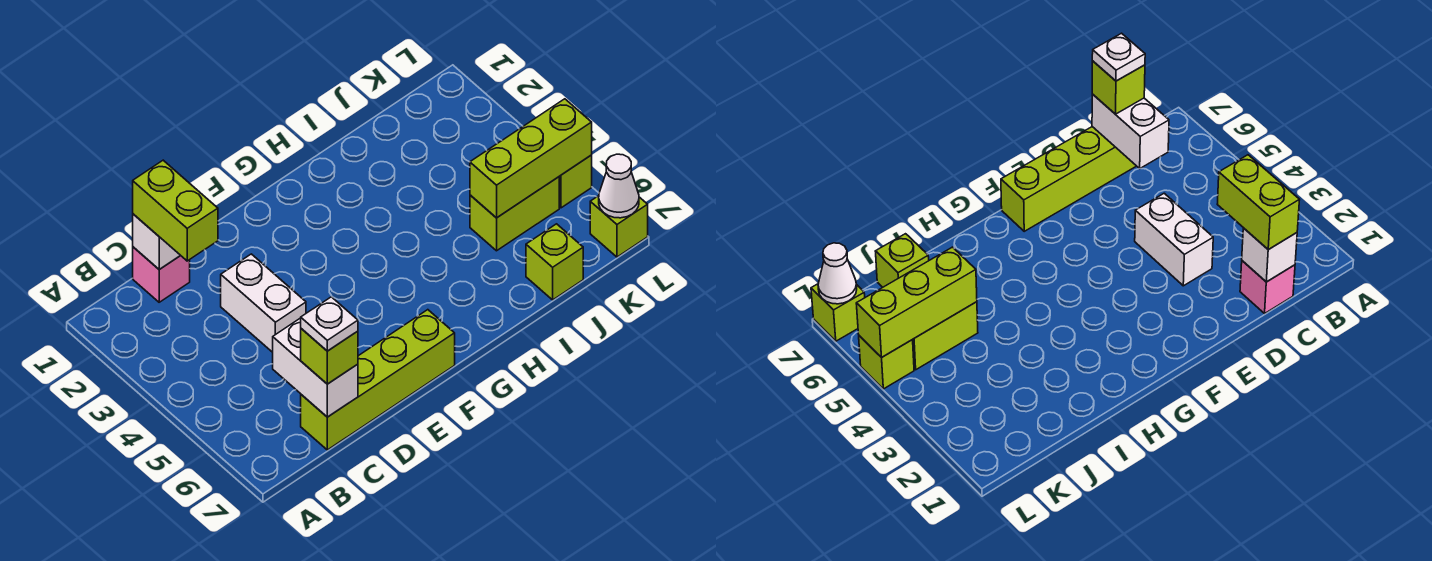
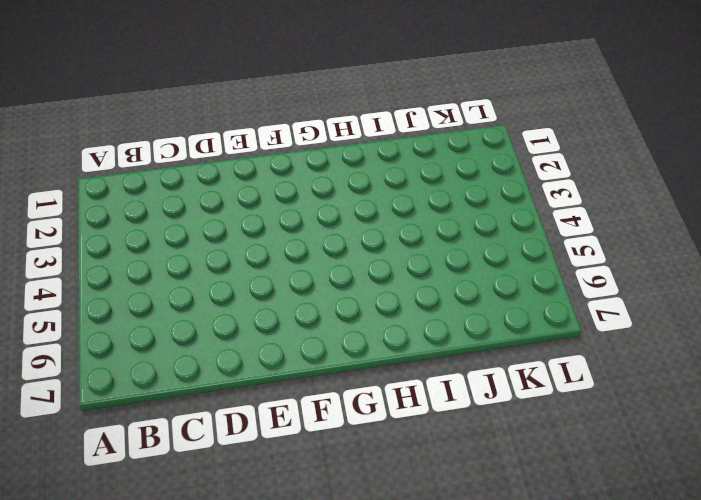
none -> pink brick C1 level 1
none -> lime brick C7:F7 level 1
none -> white brick D3:D4 level 1

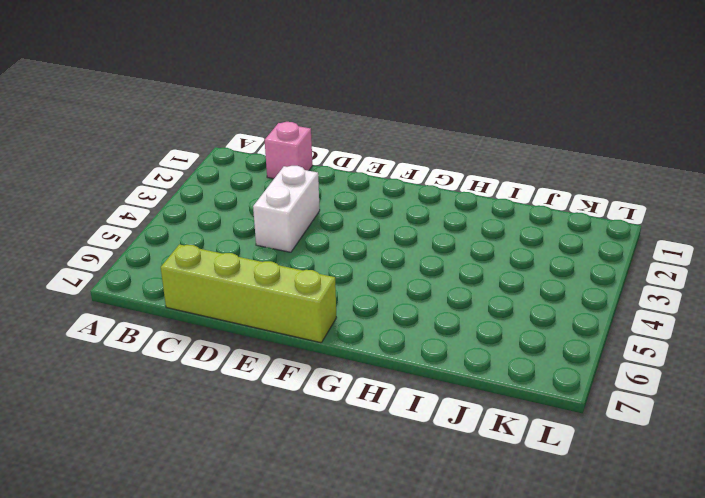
none -> lime brick J5:K5 level 1
none -> lime brick J7 level 1
none -> lime brick L5 level 1

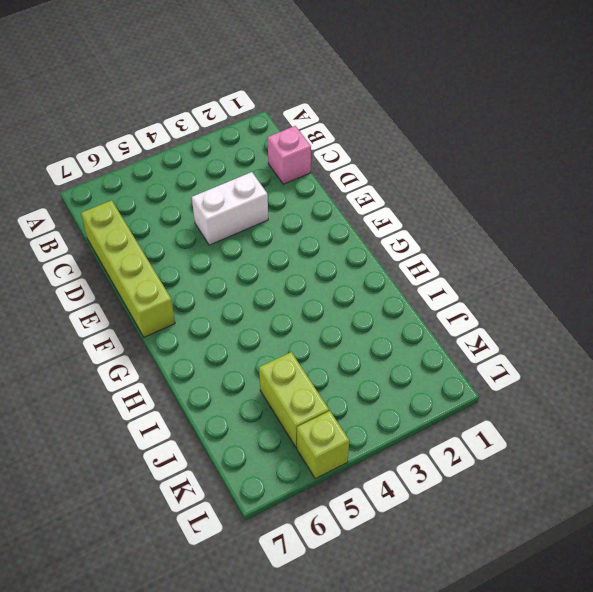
none -> lime brick J7 level 1
none -> lime brick L7 level 1
none -> white brick C1 level 2

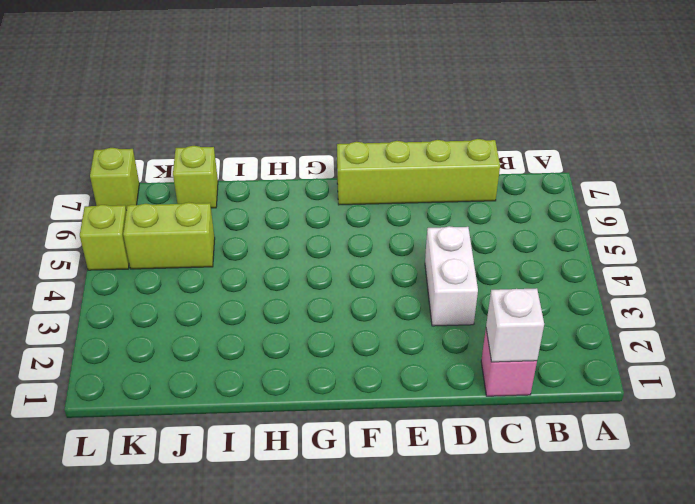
none -> white brick C6:C7 level 2
none -> lime brick J5:L5 level 2
none -> white cone L7 level 2

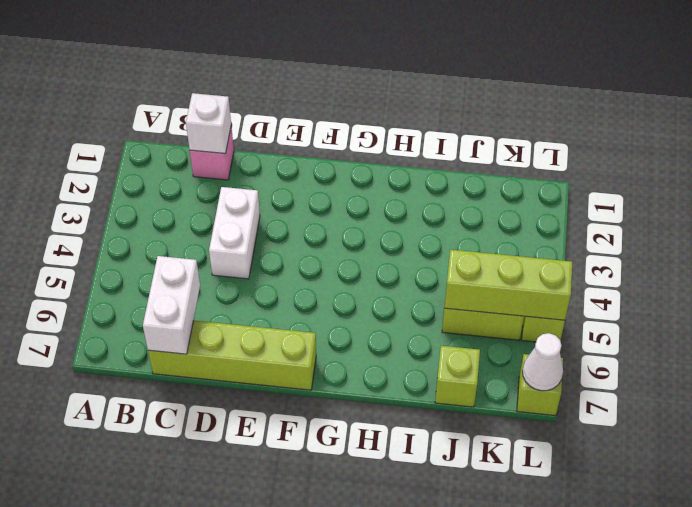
none -> lime brick C1:C2 level 3
none -> lime brick C7 level 3
none -> white plate C7 level 4

